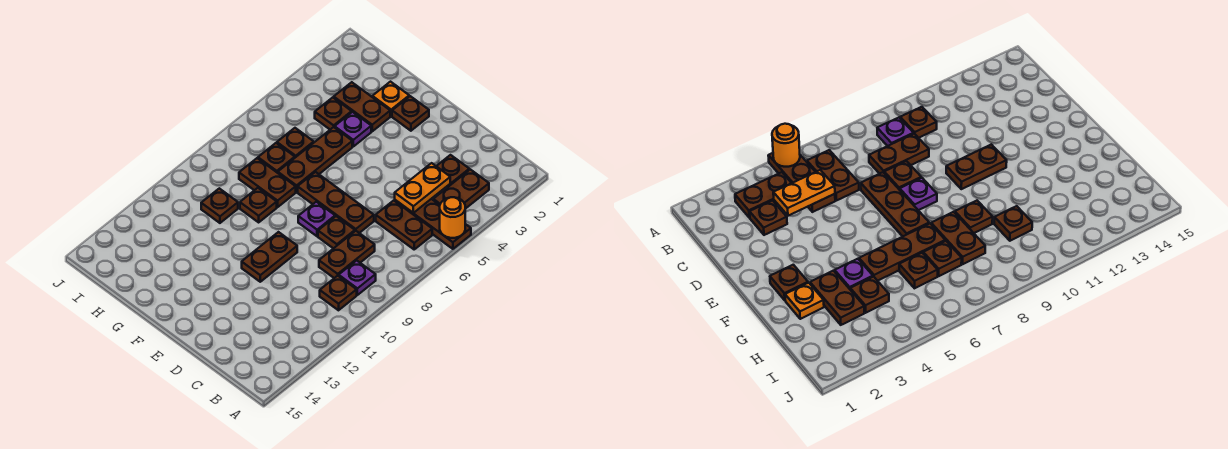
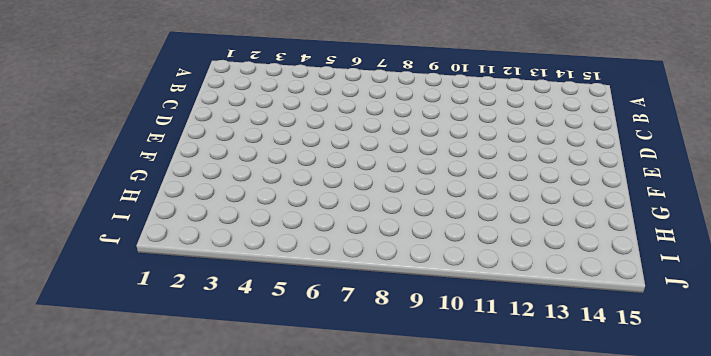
none -> brown plate A5:C5 level 1
none -> brown plate B3:B4 level 1
none -> brown plate B6:C6 level 1

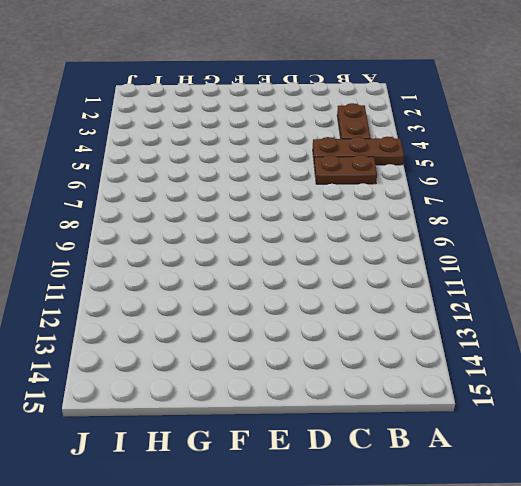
none -> purple plate B9 level 1
none -> brown plate B10 level 1
none -> brown plate C3 level 1

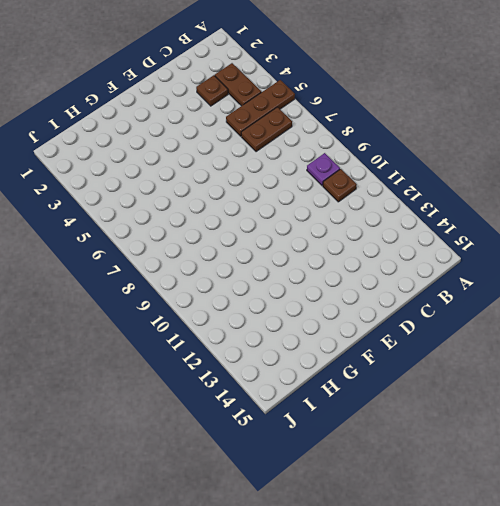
none -> brown plate C8:C9 level 1
none -> brown plate D7:F7 level 1
none -> brown plate D8 level 1

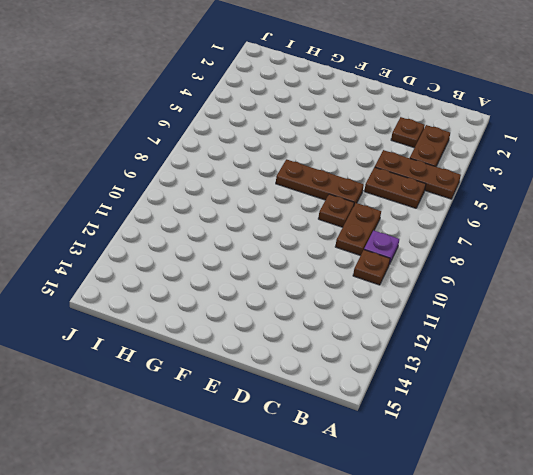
none -> purple plate E8 level 1
none -> brown plate E10:E11 level 1
none -> brown plate F2 level 1

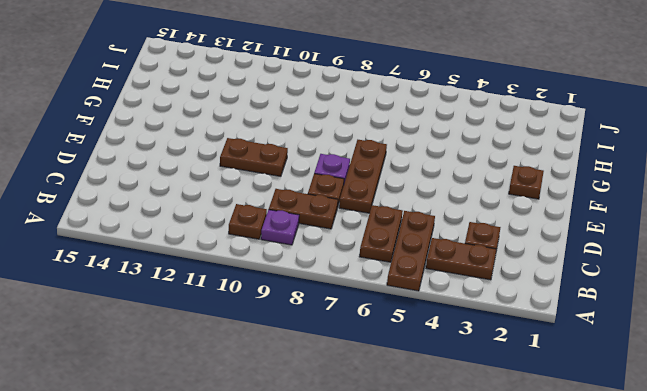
none -> orange plate G2 level 1
none -> brown plate G3:H3 level 1
none -> purple plate G4 level 1

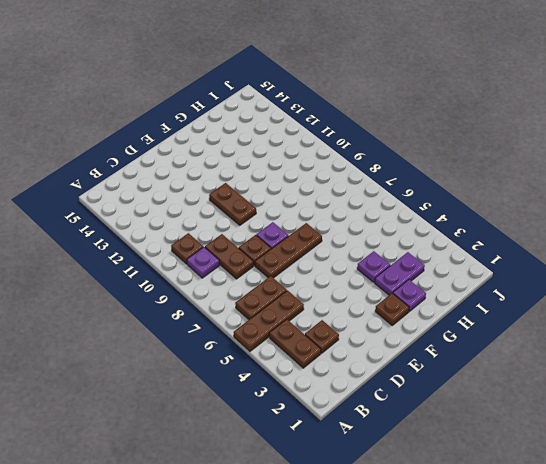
purple plate G2 level 1 -> orange plate G2 level 1
purple plate G3:H3 level 1 -> brown plate G3:H3 level 1
none -> brown plate G5:G7 level 1
none -> brown plate G8:H8 level 1
none -> brown plate G9 level 1

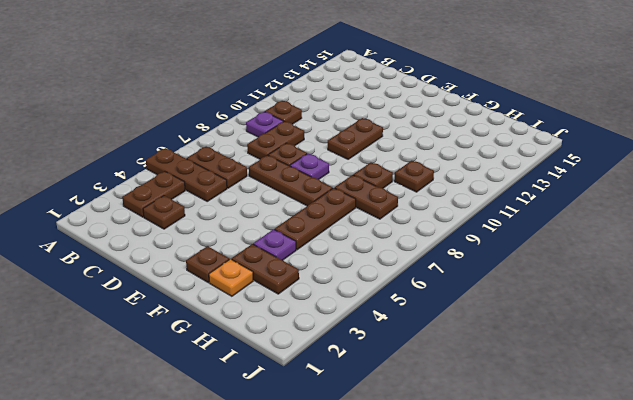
none -> brown plate H4 level 1
none -> brown plate H6 level 1
none -> brown plate H7 level 1

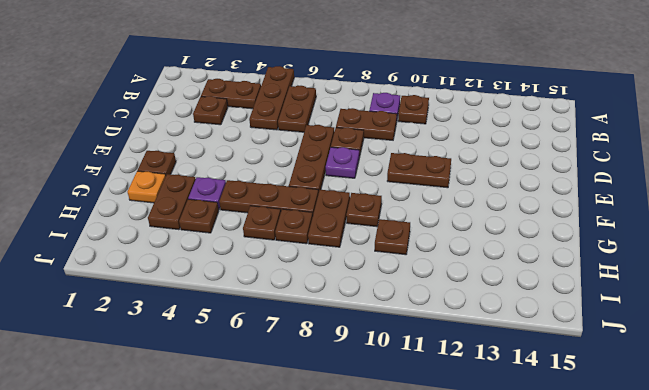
none -> orange round brick A5 level 2
none -> orange plate C4:C5 level 2

